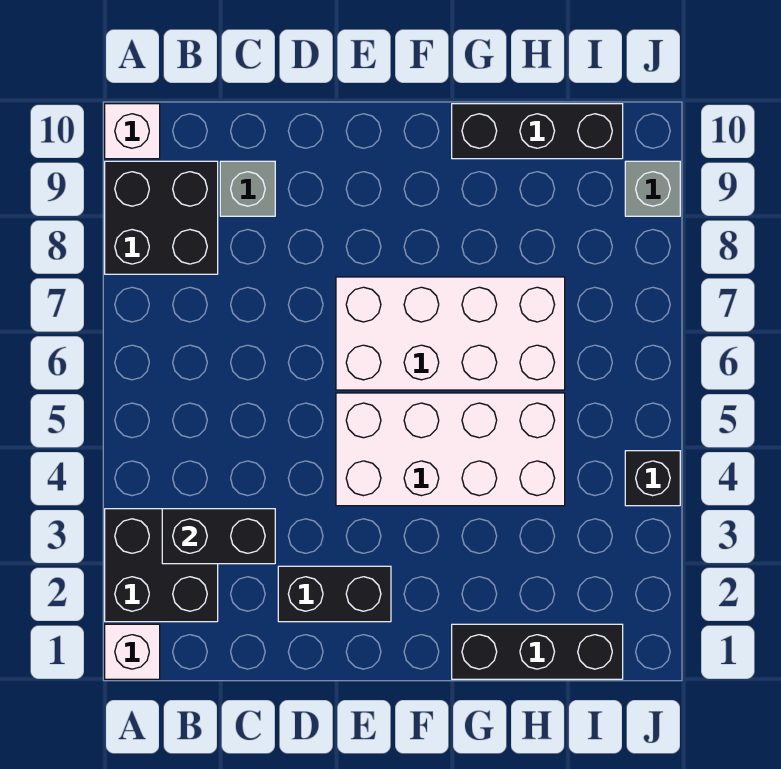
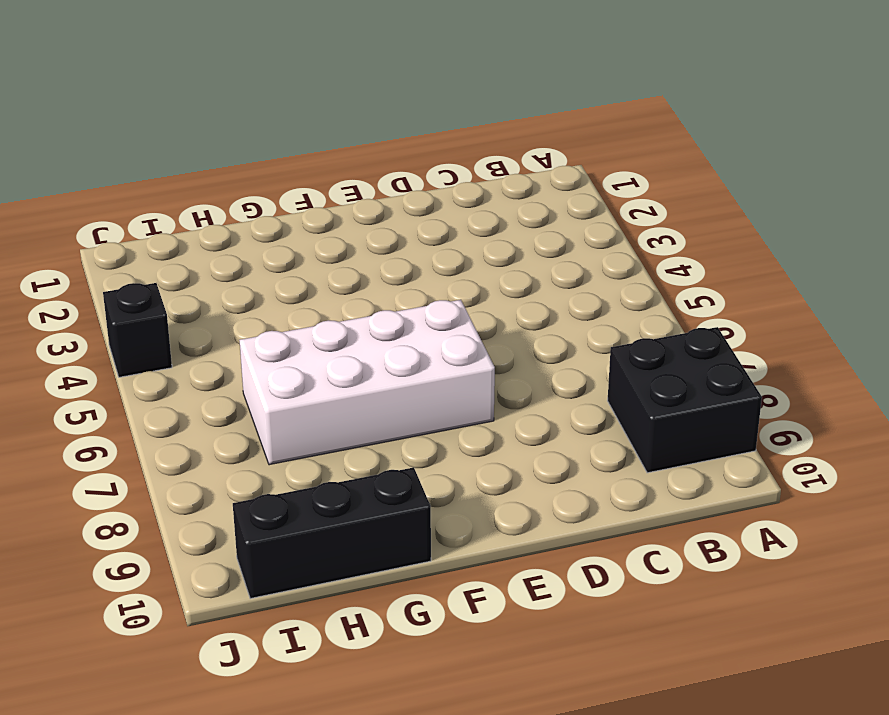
none -> white brick A1 level 1
none -> black brick A2:B3 level 1
none -> white brick A10 level 1

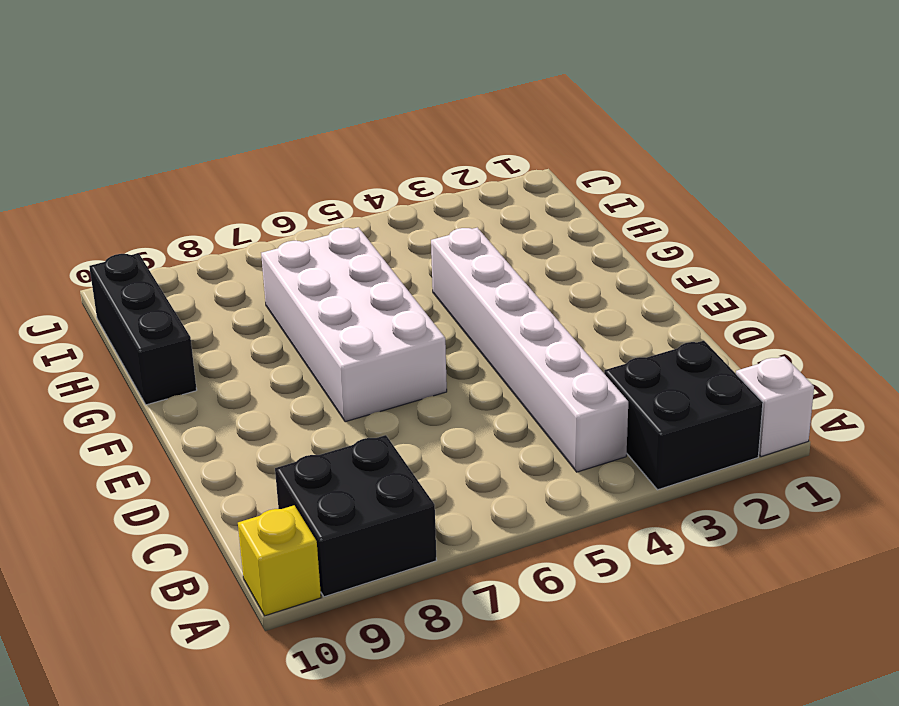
yellow brick A10 level 1 -> white brick A10 level 1
white brick B4:G4 level 1 -> white brick E4:H5 level 1
none -> grey brick C9 level 1
none -> black brick D2:E2 level 1
none -> black brick G1:I1 level 1

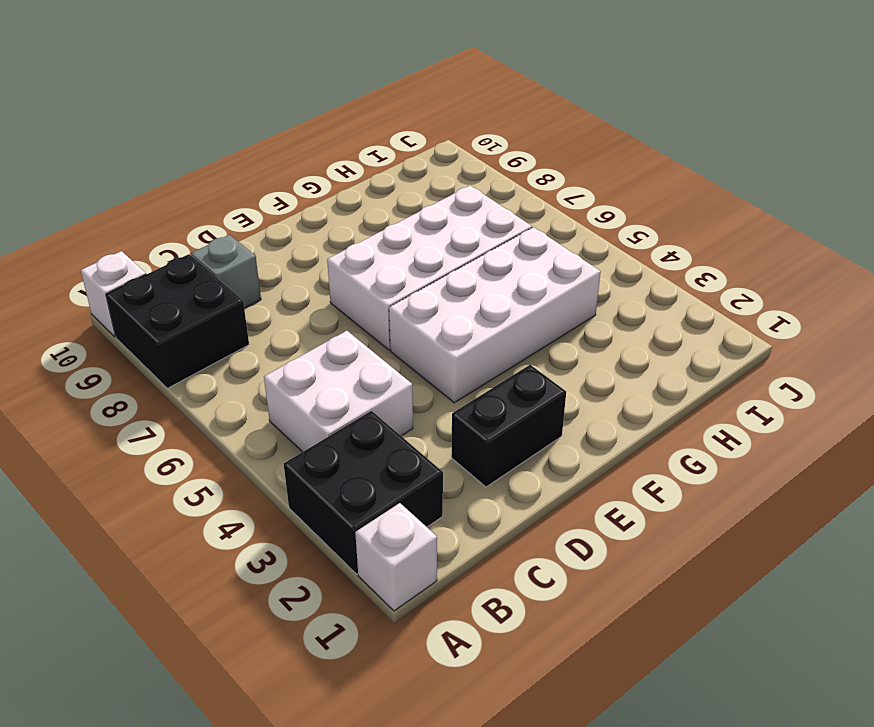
white brick B4:C5 level 1 -> none
none -> black brick G1:I1 level 1
none -> black brick G10:I10 level 1
none -> black brick J4 level 1

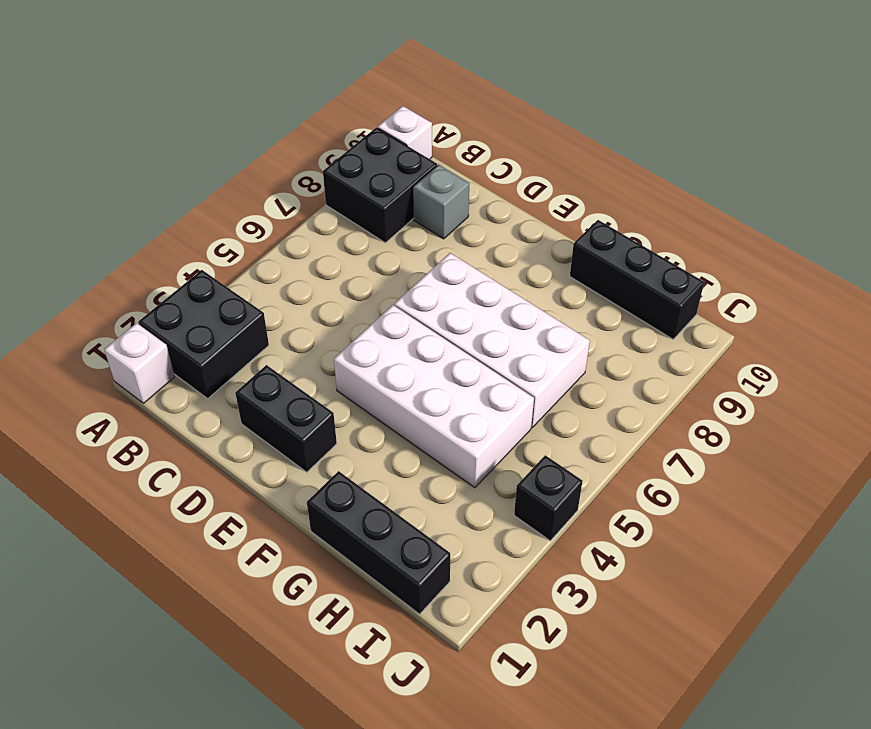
none -> grey brick J9 level 1
none -> black brick B3:C3 level 2

